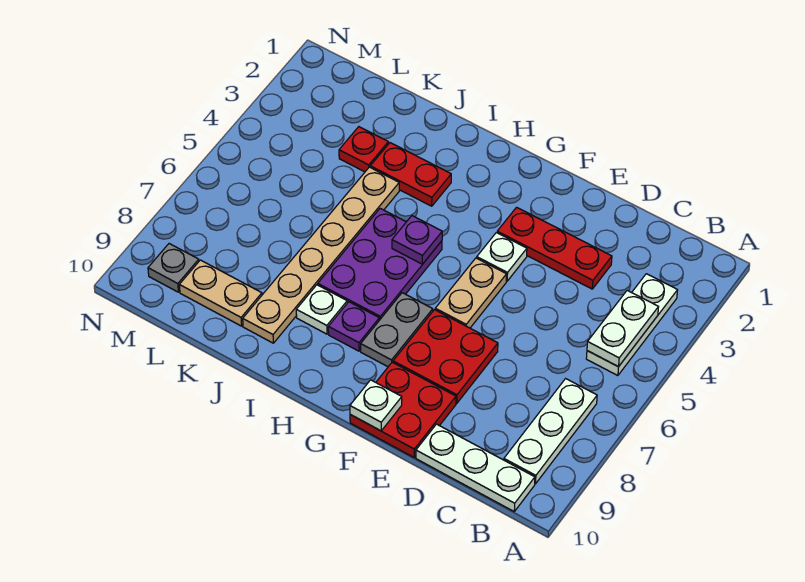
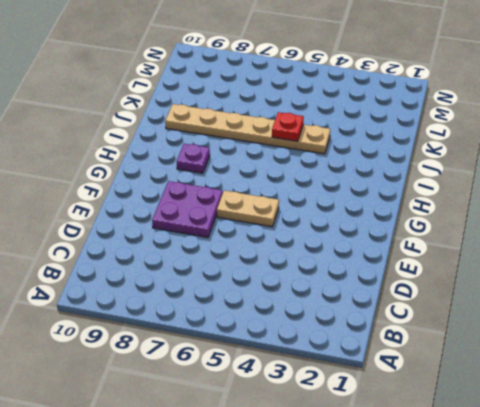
purple plate E7:F8 level 1 -> red plate E7:F8 level 1
red plate J5 level 2 -> red plate K3 level 1
none -> white plate B3:B5 level 1
none -> white plate B7:B9 level 1
none -> white plate B10:D10 level 1

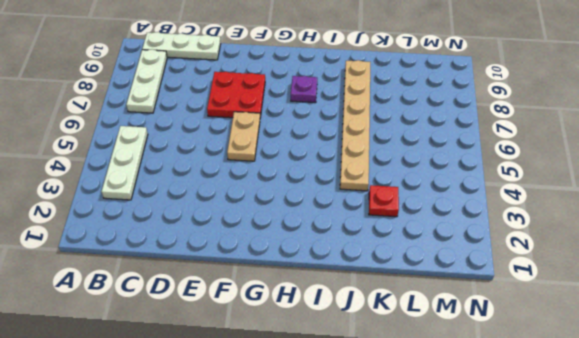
none -> red plate D3:F3 level 1
none -> red plate E9:F10 level 1
none -> white plate F4 level 1

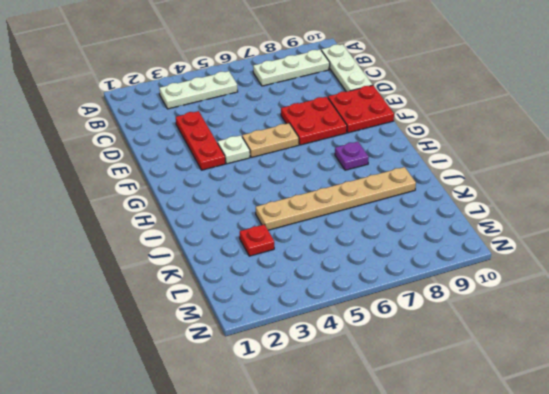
none -> grey plate G7:G8 level 1
none -> purple plate H5:I7 level 1
none -> red plate I3:J3 level 1

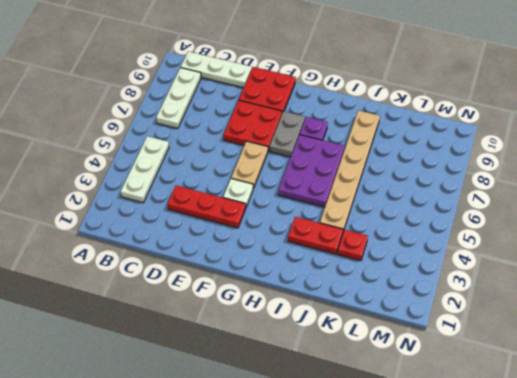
none -> white plate I8 level 1
none -> tan plate K9:L9 level 1
none -> grey plate M9 level 1

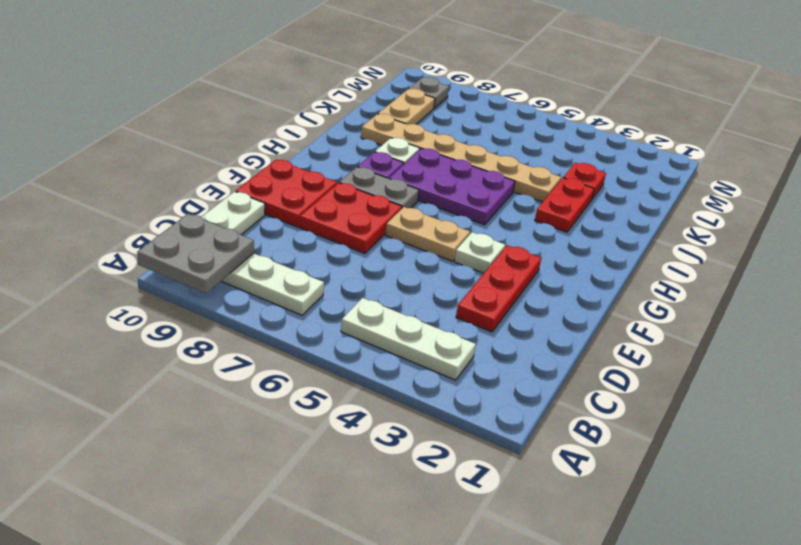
grey plate A9:B10 level 2 -> none
none -> white plate B4:B5 level 2
none -> white plate F10 level 2
none -> purple plate H5 level 2

